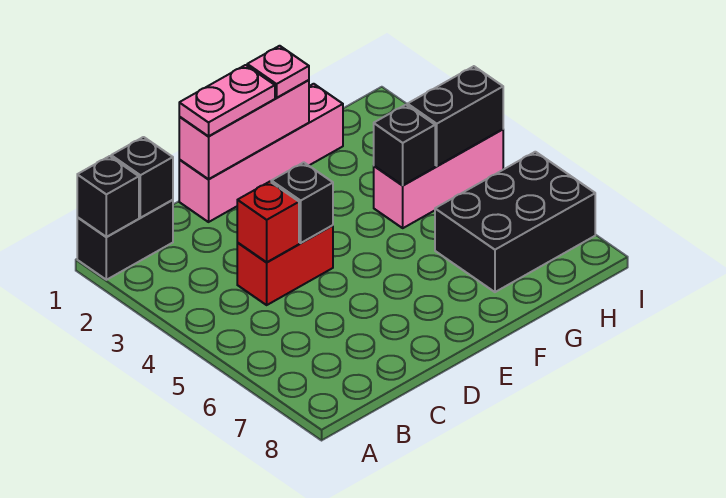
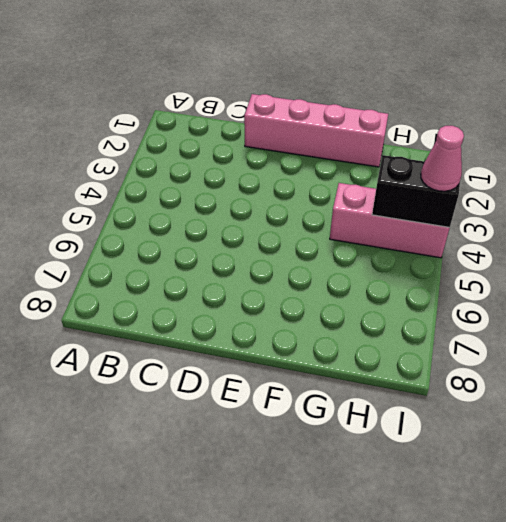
pink cone I4 level 3 -> none
none -> black brick A1:B1 level 1
none -> red brick C4:D4 level 1
none -> black brick G6:I7 level 1

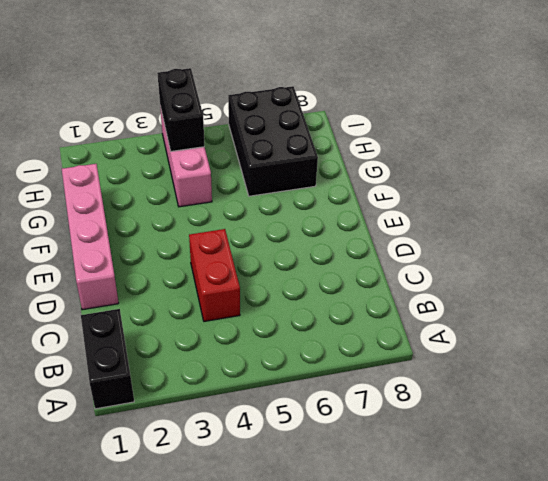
none -> black brick A1 level 2
none -> black brick B1 level 2
none -> red brick C4 level 2

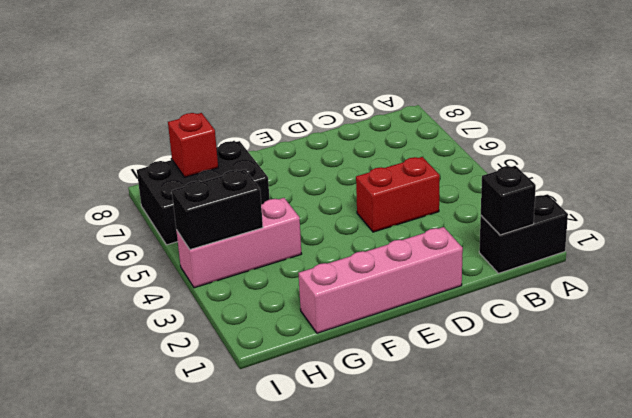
red brick H7 level 2 -> red brick C4 level 2
none -> black brick A1 level 2
none -> pink brick D1:F1 level 2
none -> black brick D4 level 2

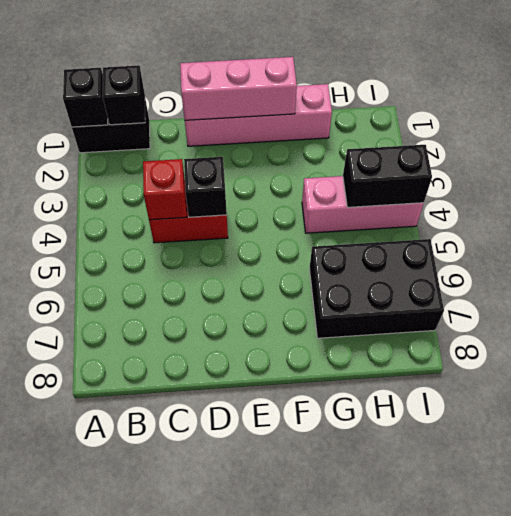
none -> black brick G4 level 2
none -> pink plate D1:E1 level 3
none -> pink plate F1 level 3

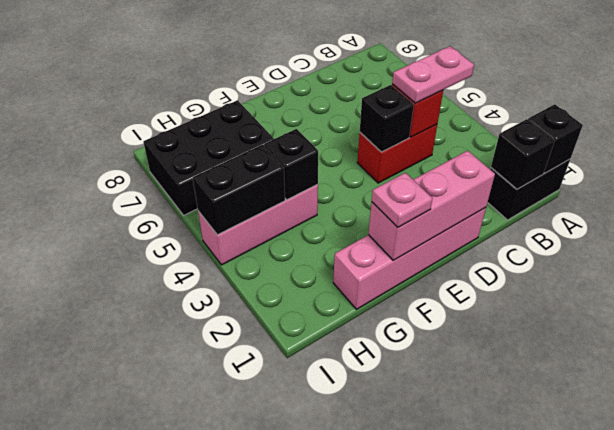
pink plate B4:C4 level 3 -> pink plate D1:E1 level 3

